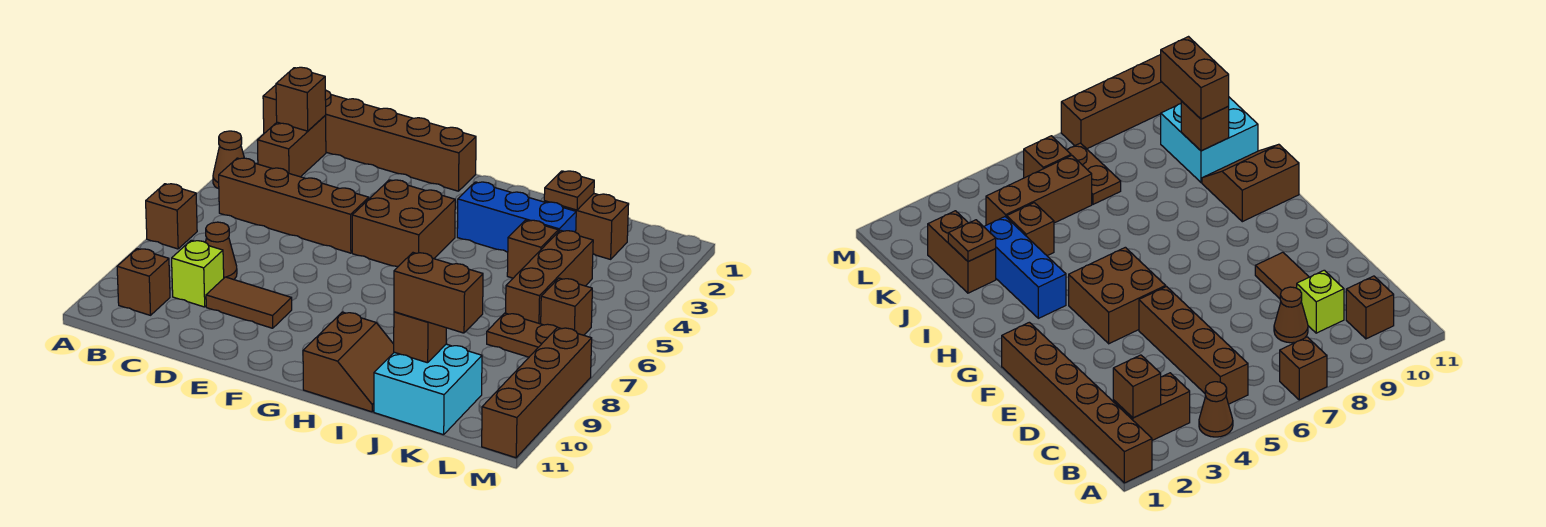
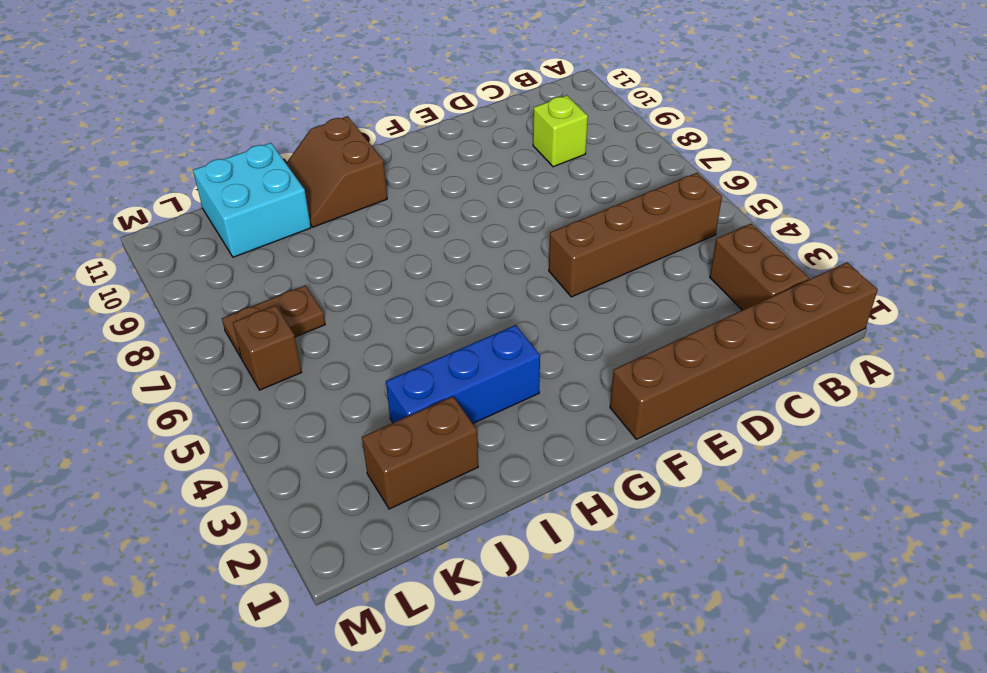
none -> brown cone A4 level 1
none -> brown brick A7 level 1
none -> brown brick B10 level 1

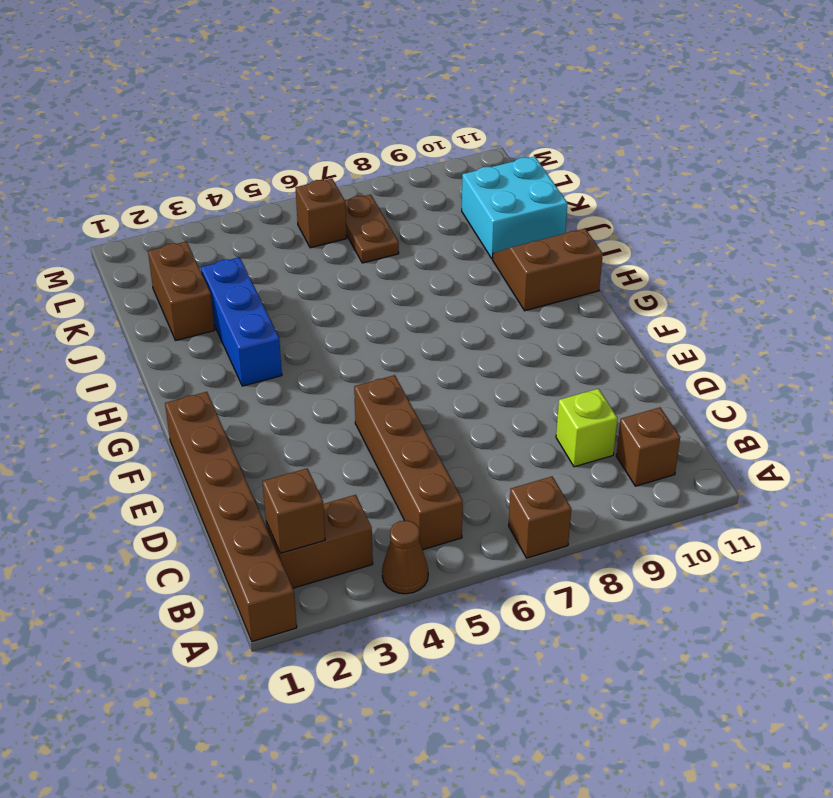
none -> brown cone C8 level 1
none -> brown tile D9:E9 level 1
none -> brown brick F4:G5 level 1

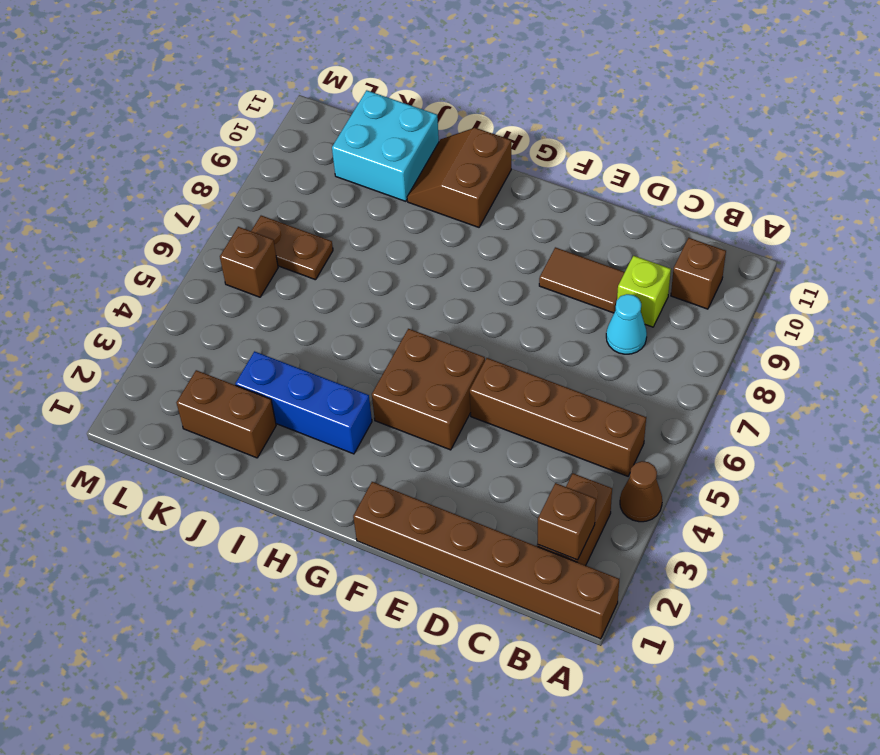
cyan cone C8 level 1 -> brown cone C8 level 1
none -> brown brick A7 level 1
none -> brown brick J4 level 1
none -> brown brick K4:K6 level 1

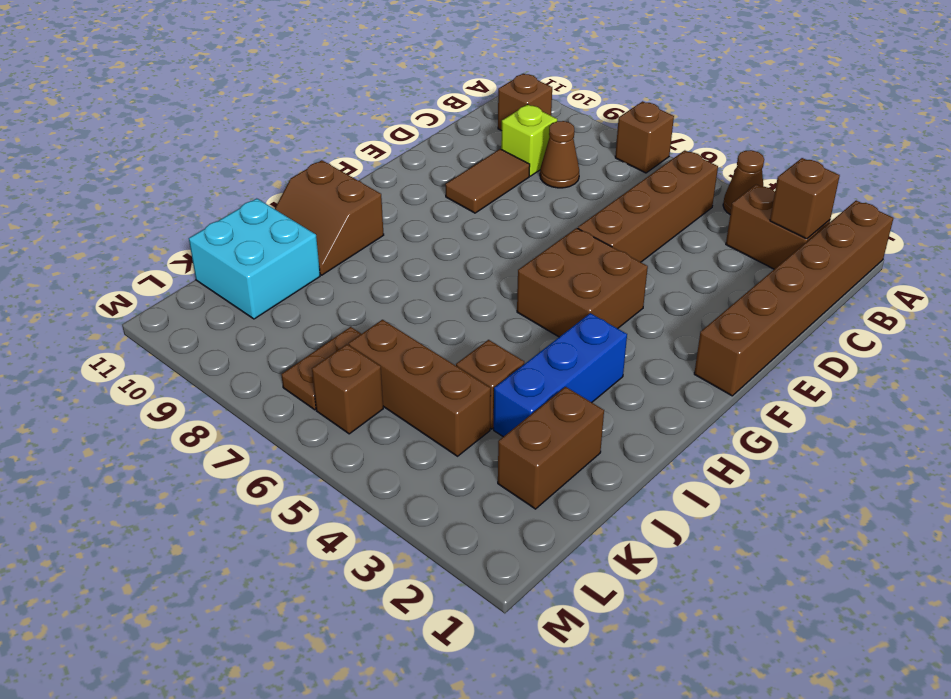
none -> brown brick M8:M11 level 1
none -> brown plate J2 level 2
none -> brown brick J10 level 2

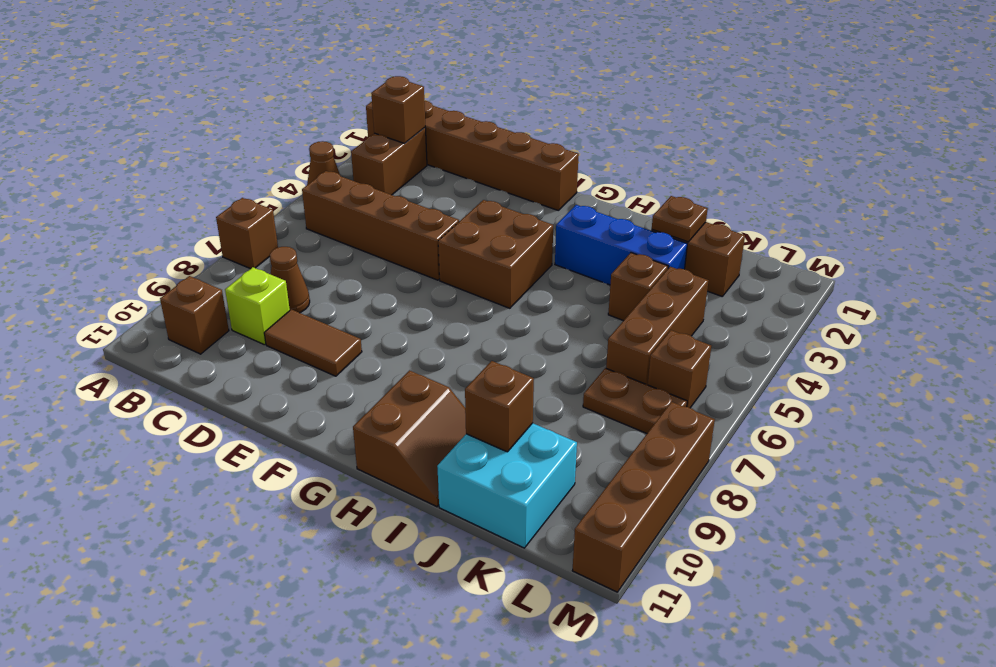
none -> brown brick J10:K10 level 3

